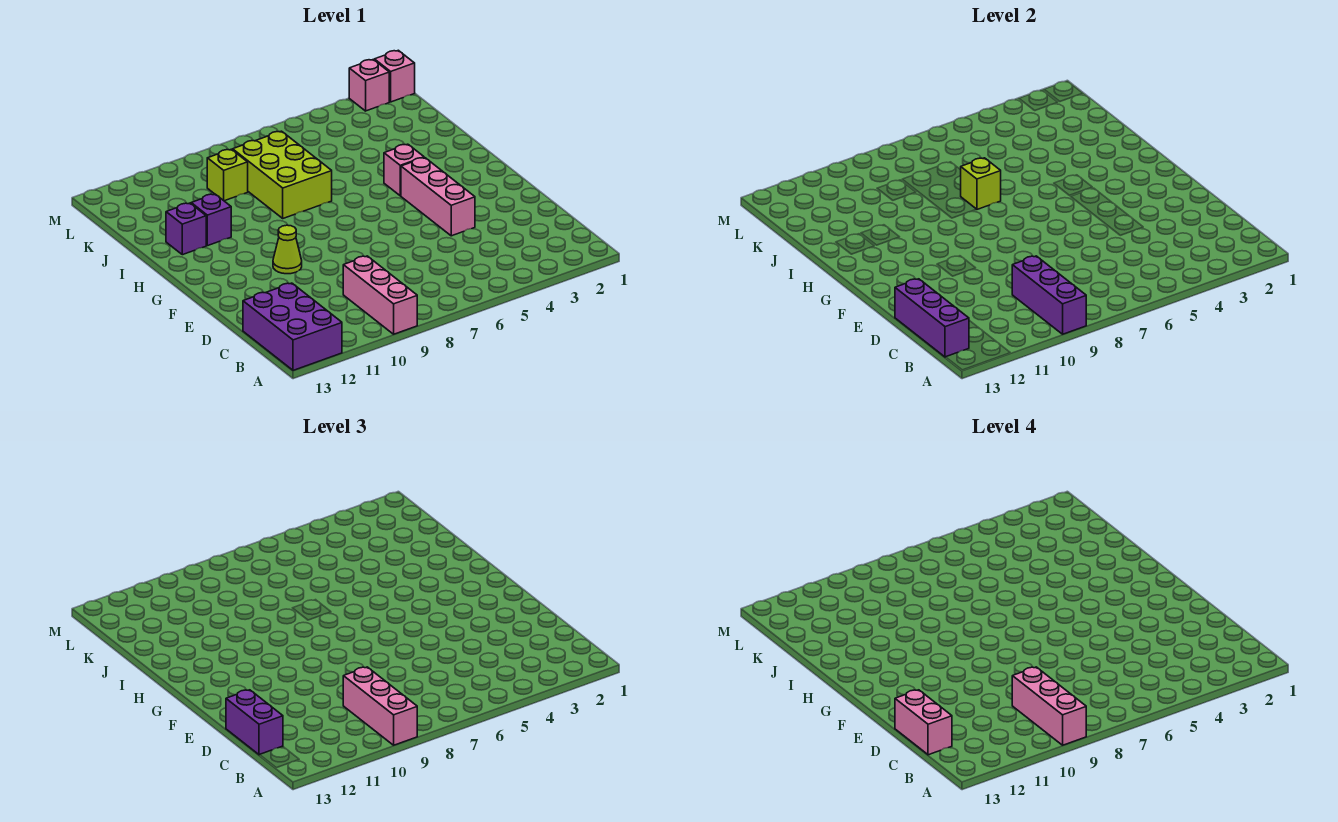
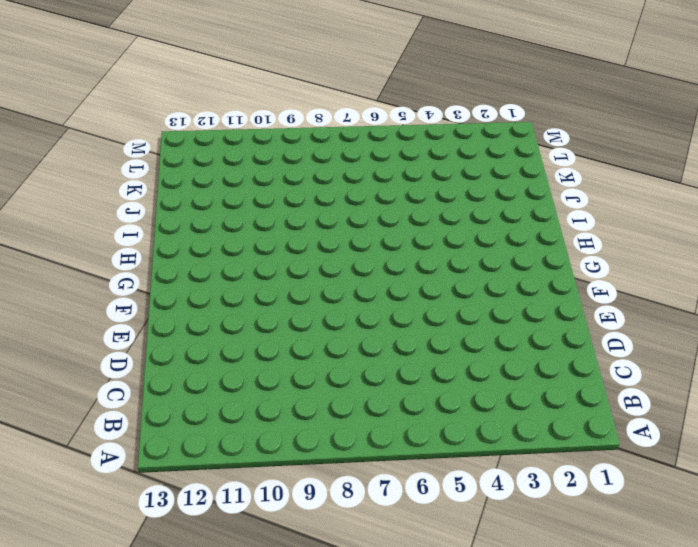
none -> pink brick A9:C9 level 1
none -> purple brick A12:C13 level 1
none -> pink brick E4:G4 level 1

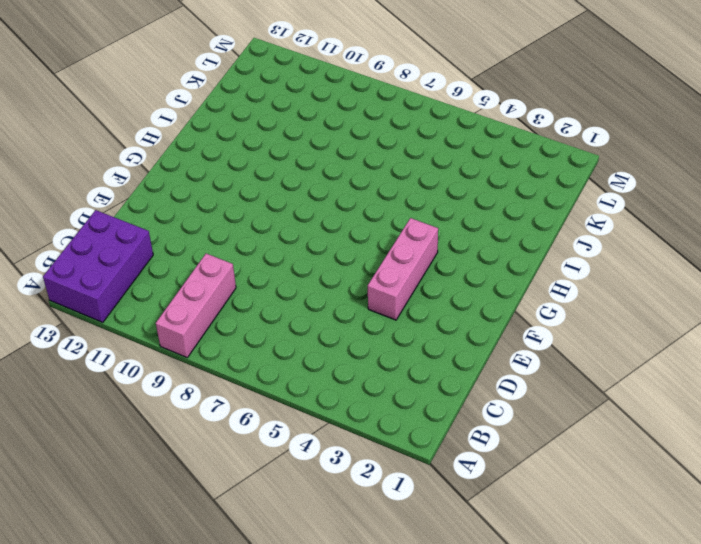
none -> lime cone F10 level 1
none -> pink brick H4 level 1
none -> lime brick I7:K8 level 1

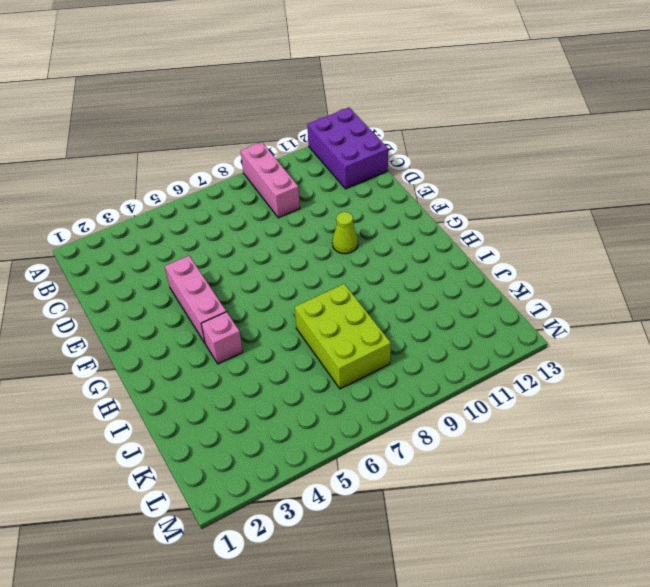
none -> purple brick I11 level 1
none -> purple brick I12 level 1
none -> lime brick K9 level 1

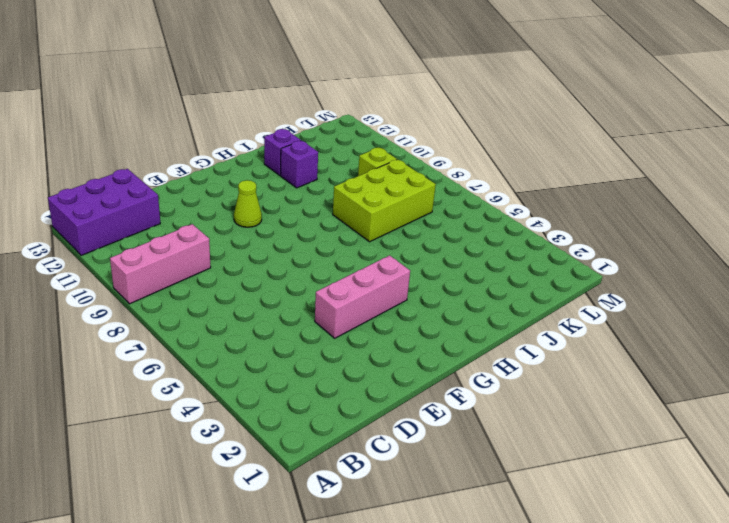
none -> pink brick H4 level 1
none -> pink brick M1 level 1
none -> pink brick M2 level 1

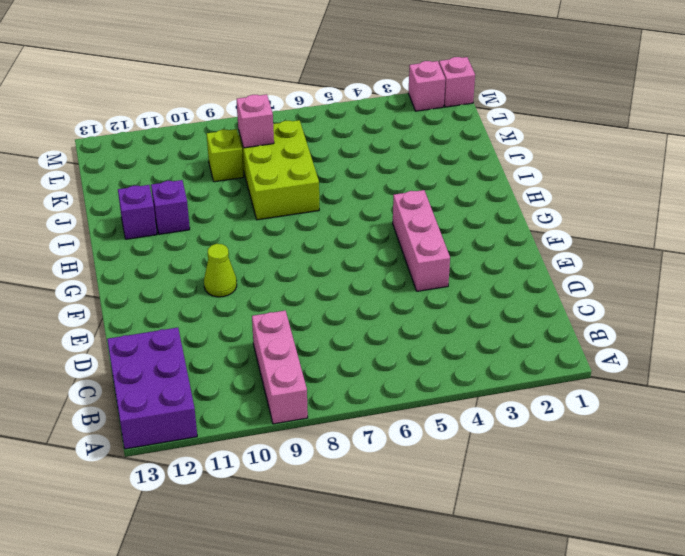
pink brick K8 level 2 -> pink brick H4 level 1
none -> purple brick A9:C9 level 2
none -> purple brick B13:D13 level 2
none -> lime brick I7 level 2

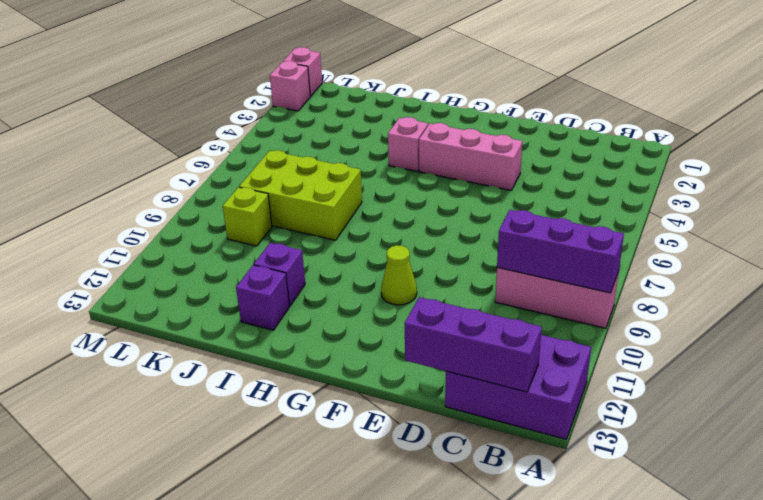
none -> lime brick I7 level 2
none -> pink brick A9:C9 level 3
none -> purple brick C13:D13 level 3

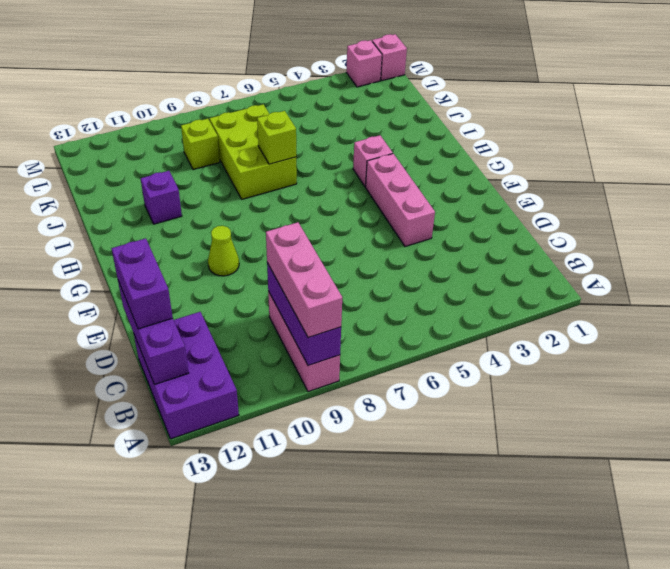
none -> purple brick I12 level 1
none -> pink brick A9:C9 level 4
none -> pink brick C13:D13 level 4

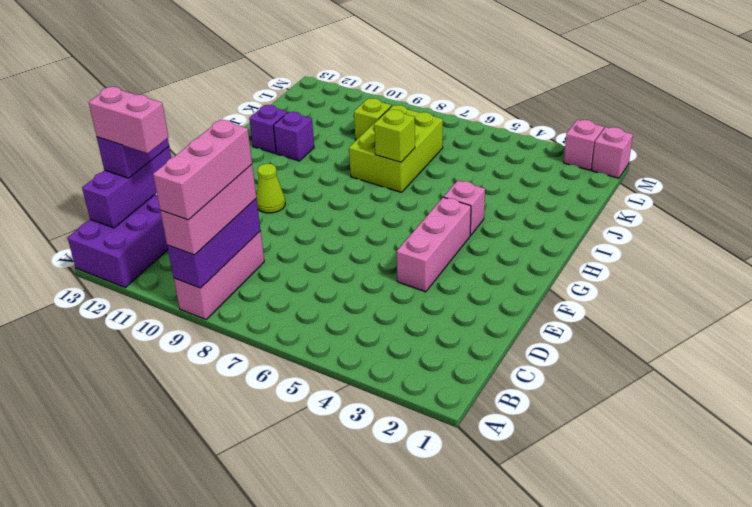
pink brick C12:C13 level 4 -> pink brick C13:D13 level 4

